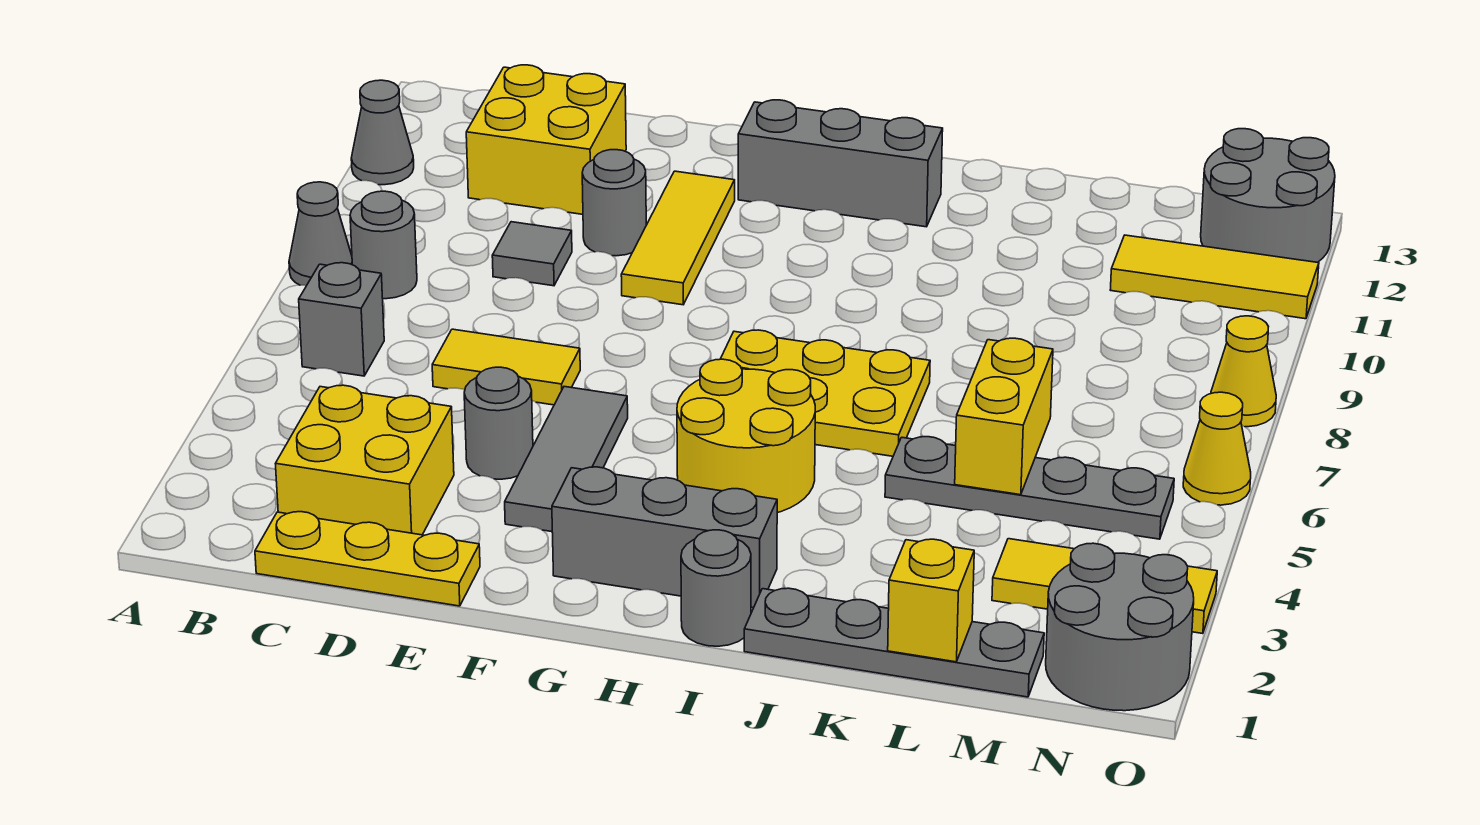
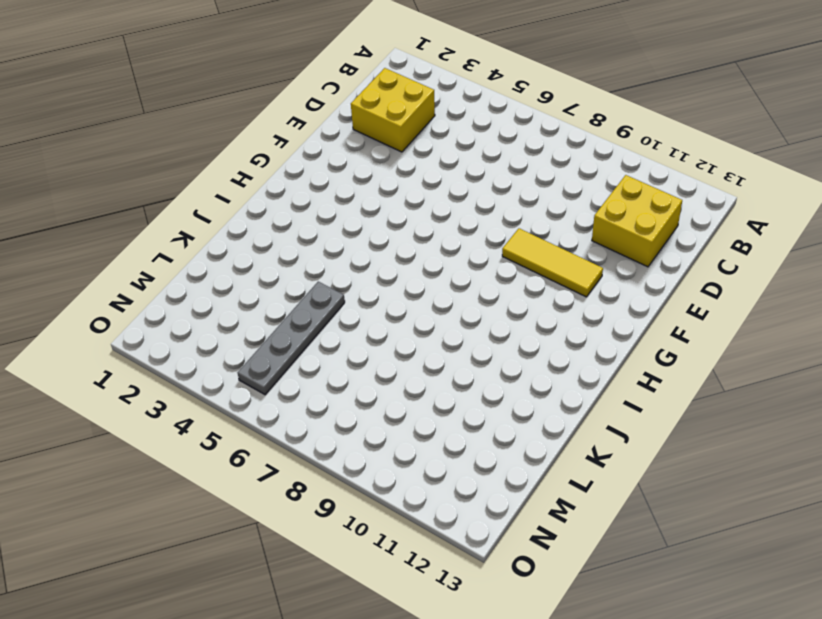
none -> grey cone A8 level 1
none -> grey cone A11 level 1
none -> grey brick B6 level 1

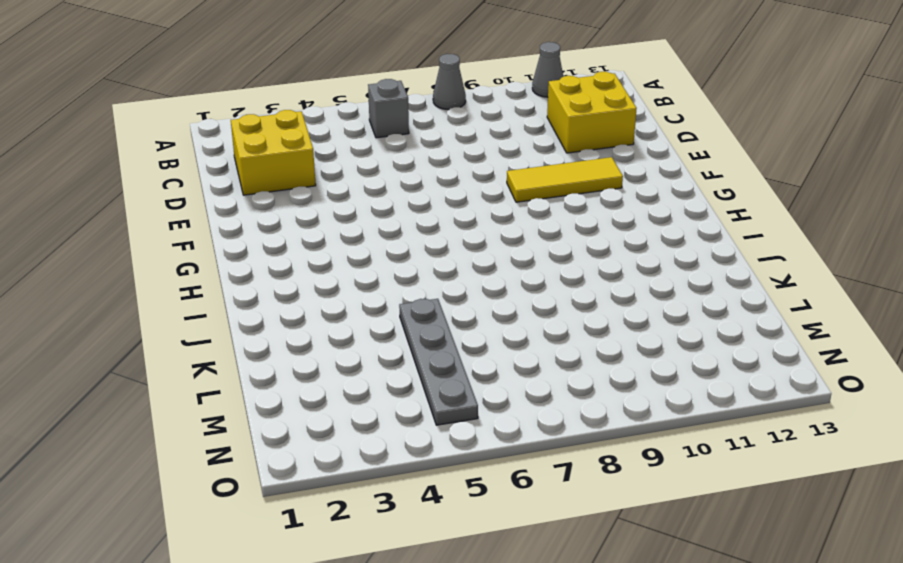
none -> grey round brick B8 level 1
none -> yellow plate C1:E1 level 1
none -> yellow tile D6:E6 level 1

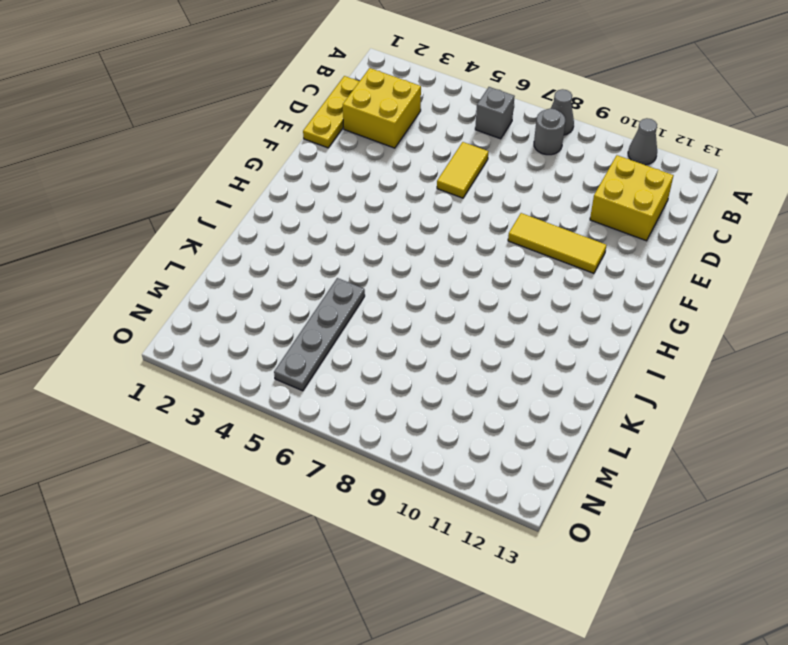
none -> grey tile D9 level 1
none -> grey round brick E4 level 1
none -> grey round brick E10 level 1

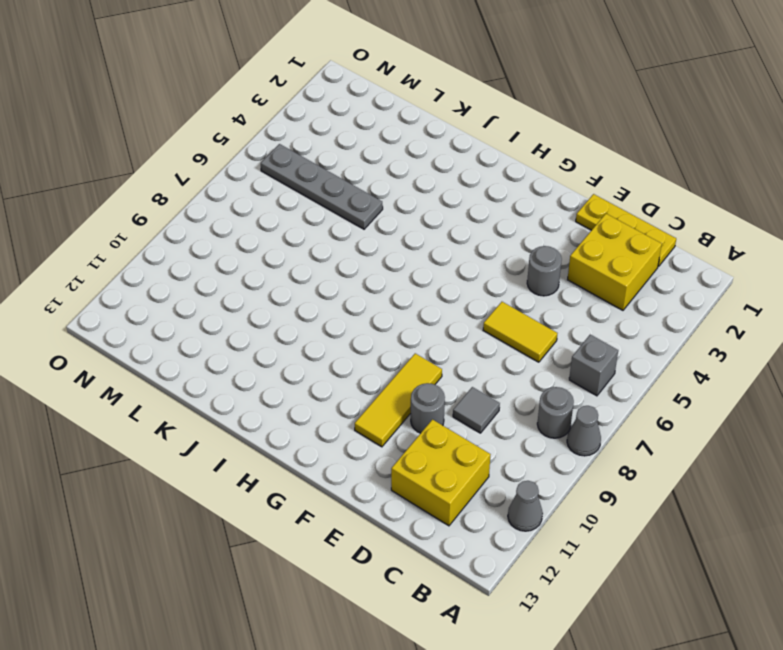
none -> grey tile F3:F5 level 1
none -> grey brick G2:I2 level 1
none -> grey brick G12:I12 level 1

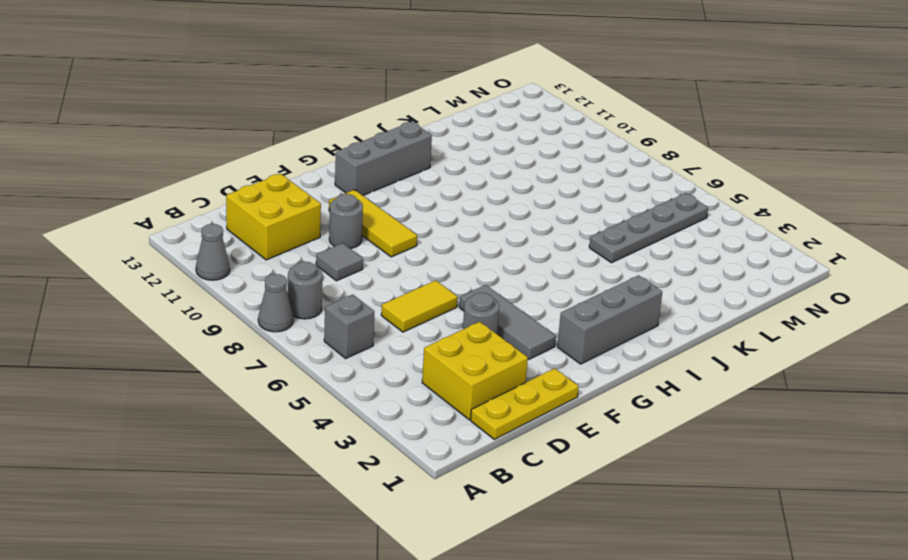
none -> yellow round brick H4:I5 level 1
none -> yellow plate H6:J7 level 1
none -> grey round brick I1 level 1

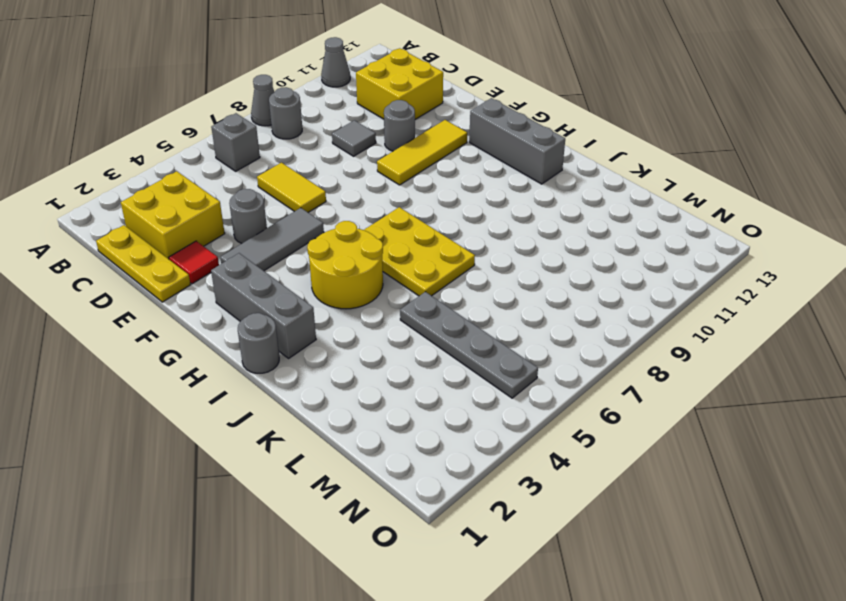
red tile E2 level 1 -> none
none -> grey plate J1:M1 level 1
none -> yellow tile M3:O3 level 1
none -> yellow tile M11:O11 level 1

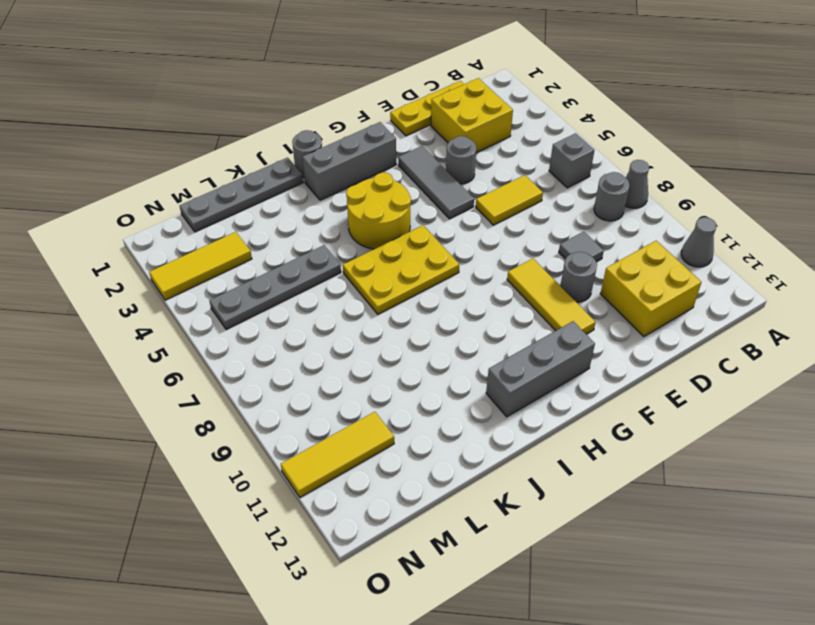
none -> grey round brick N1:O2 level 1
none -> grey round brick N12:O13 level 1
none -> yellow cone O6 level 1

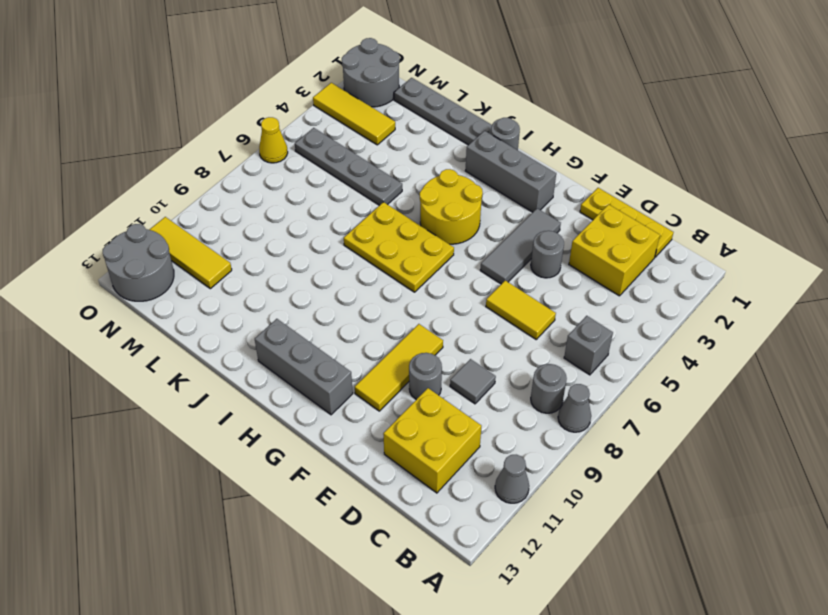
none -> yellow cone O8 level 1
none -> yellow brick L1 level 2
none -> yellow brick L5:L6 level 2

